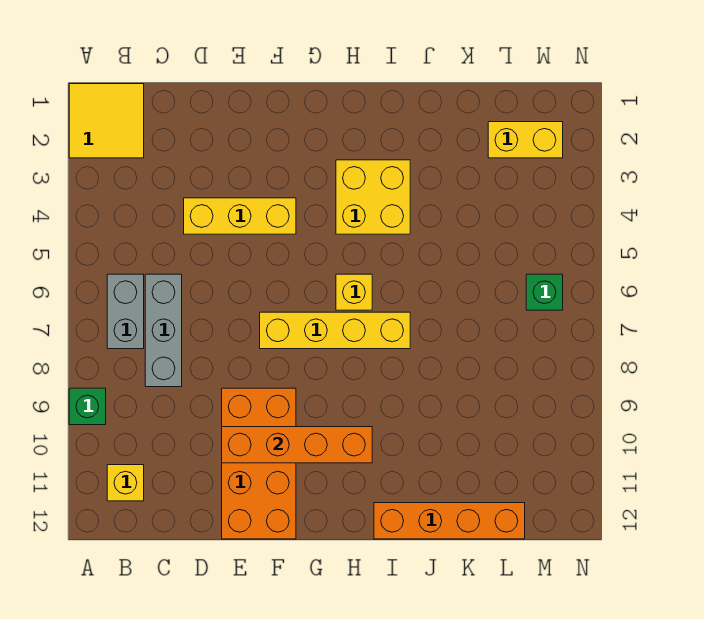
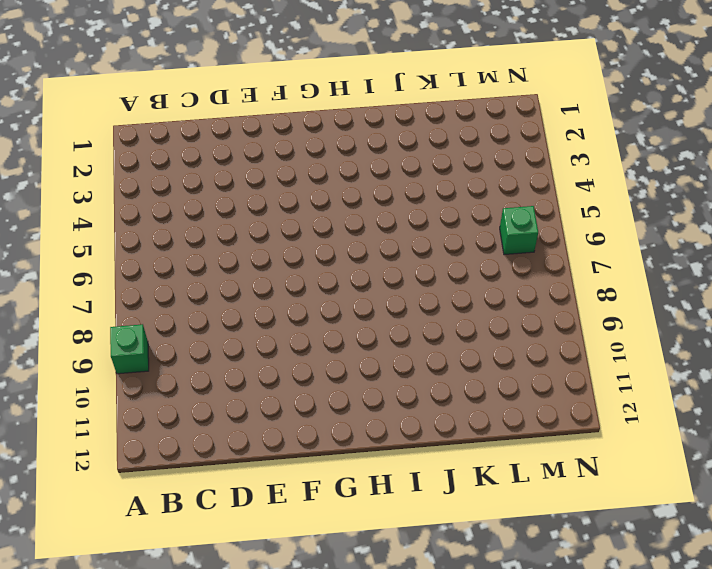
none -> yellow tile A1:B2 level 1
none -> grey brick B6:B7 level 1
none -> yellow brick B11 level 1

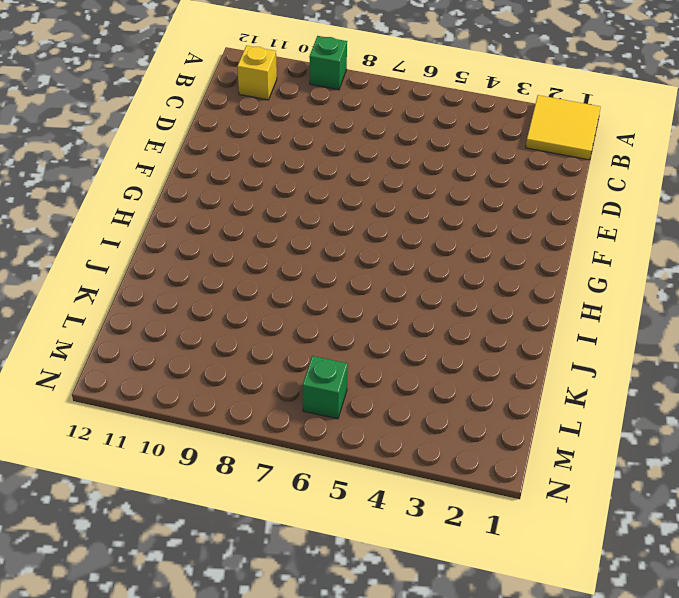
none -> grey brick B6:B7 level 1
none -> grey brick C6:C8 level 1
none -> yellow brick D4:F4 level 1

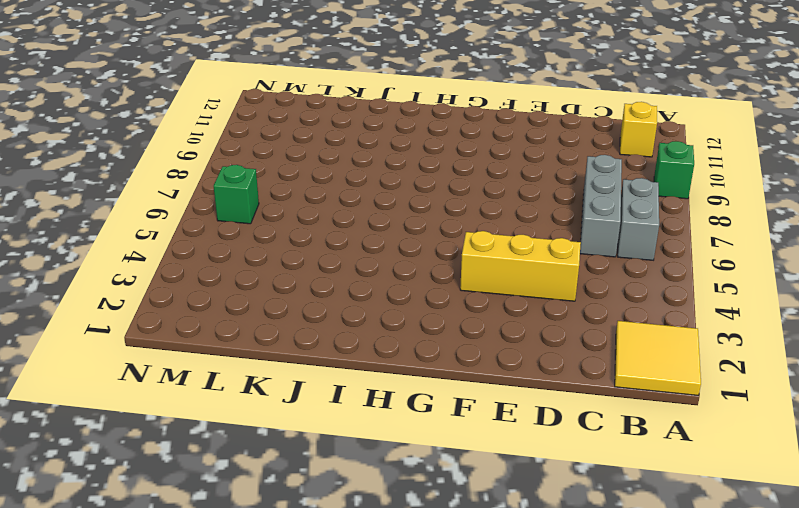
none -> orange brick E9:F12 level 1
none -> yellow brick F7:I7 level 1
none -> yellow brick H3:I4 level 1

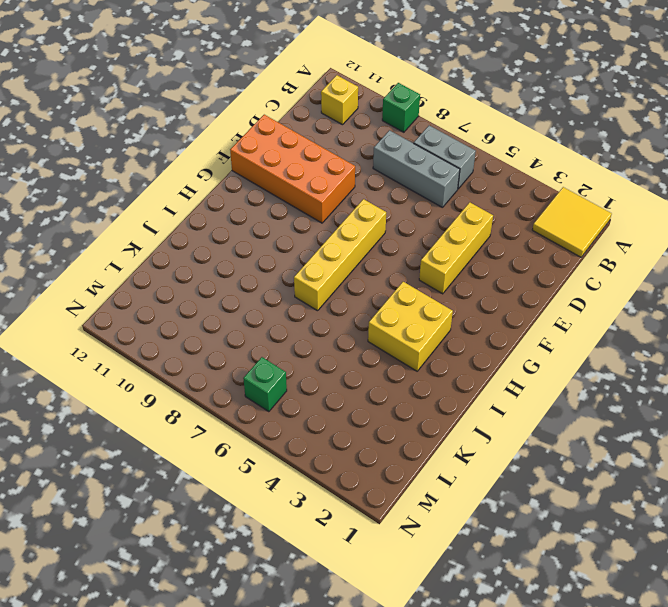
none -> yellow brick H6 level 1
none -> orange brick I12:L12 level 1
none -> yellow brick L2:M2 level 1

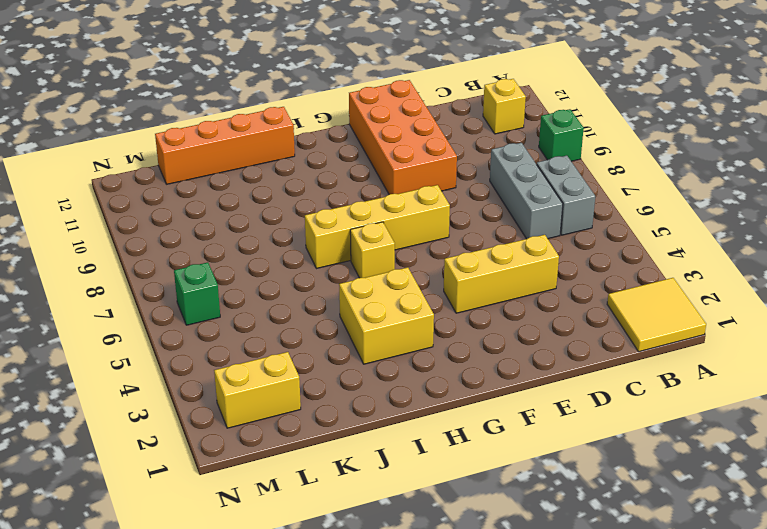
none -> orange brick E10:H10 level 2

